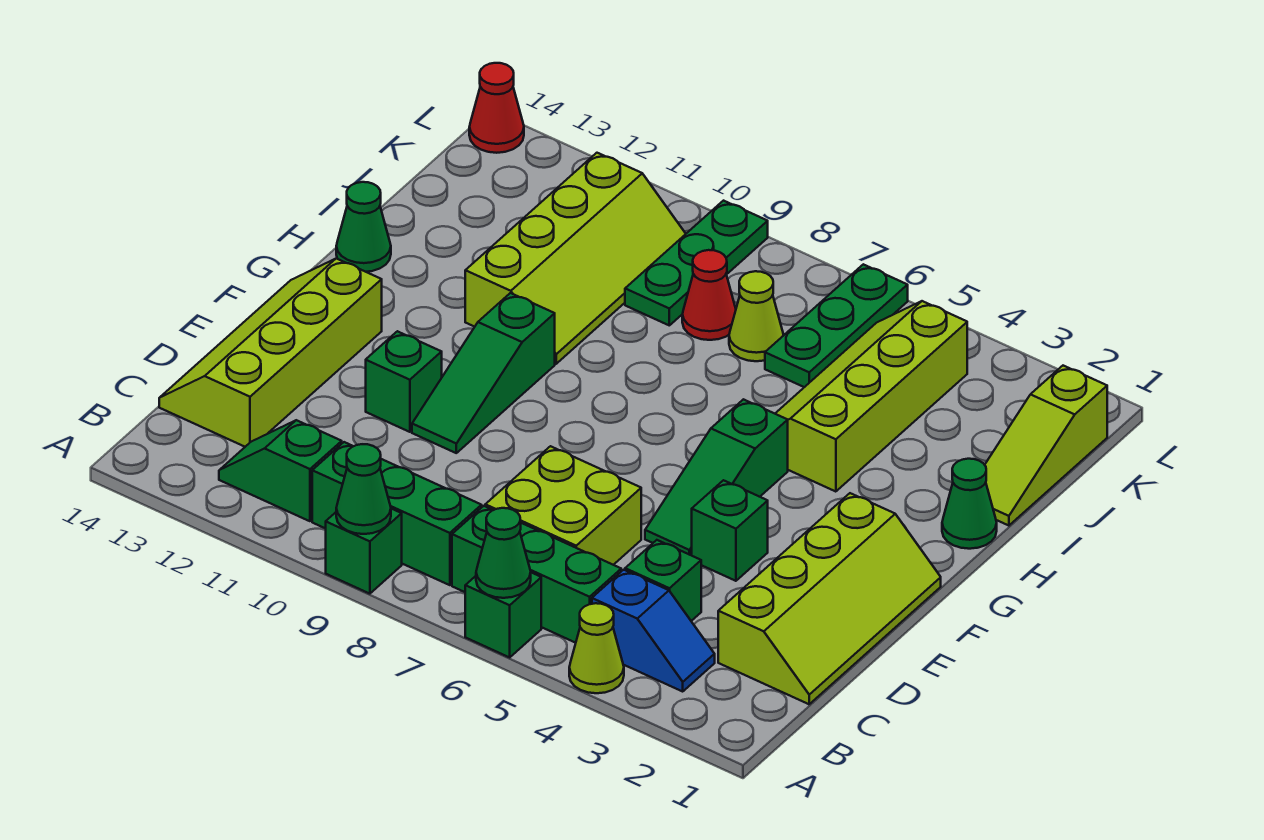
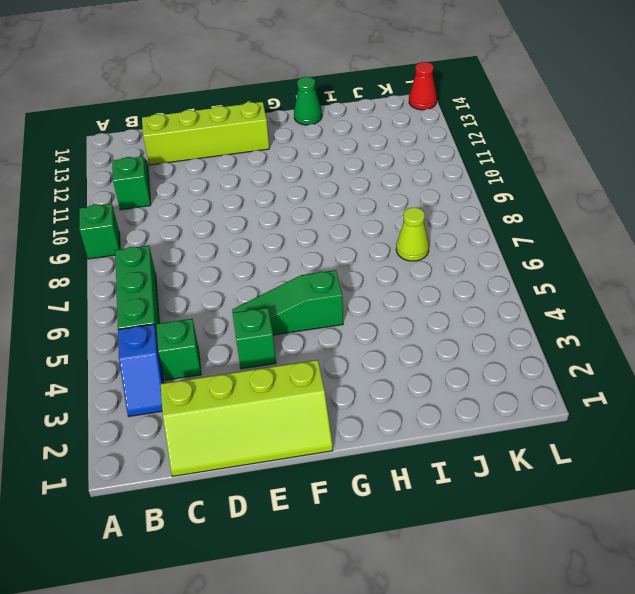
none -> lime cone A4 level 1
none -> green brick A6 level 1
none -> green brick B8:B10 level 1

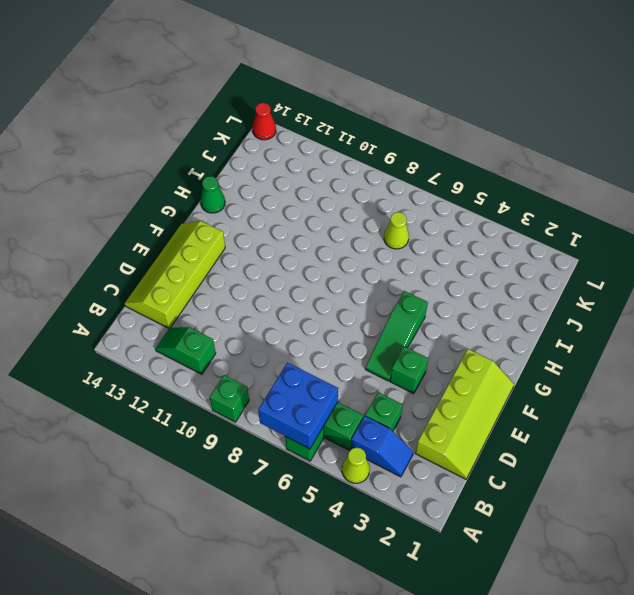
blue brick A6:B7 level 2 -> green cone A6 level 2
none -> green brick B8:B10 level 1
none -> lime brick C6:D7 level 1
none -> green slope E10:G10 level 1 top G

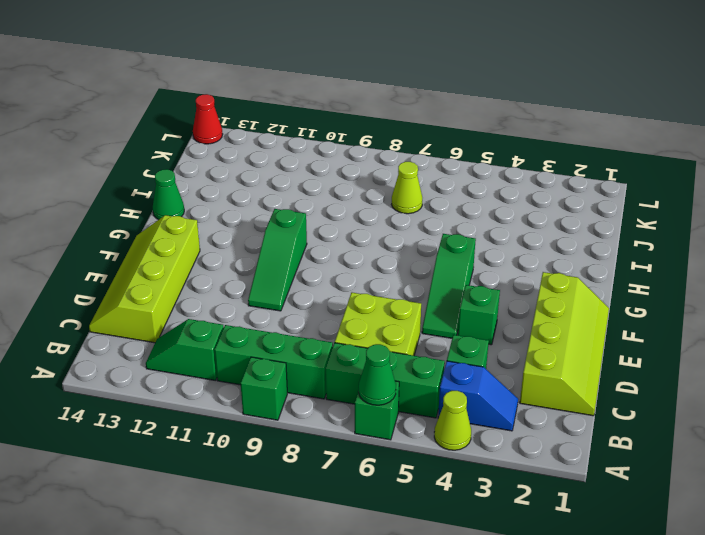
none -> green brick E11 level 1
none -> green cone H1 level 1
none -> lime slope H4:K5 level 1 top 4

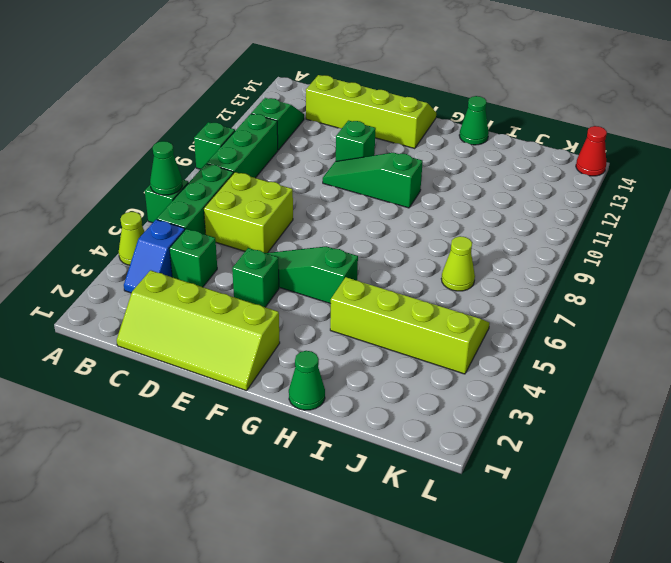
none -> lime slope H10:K11 level 1 top 11
none -> lime slope I1:K1 level 1 top K
none -> green plate J6:L6 level 1

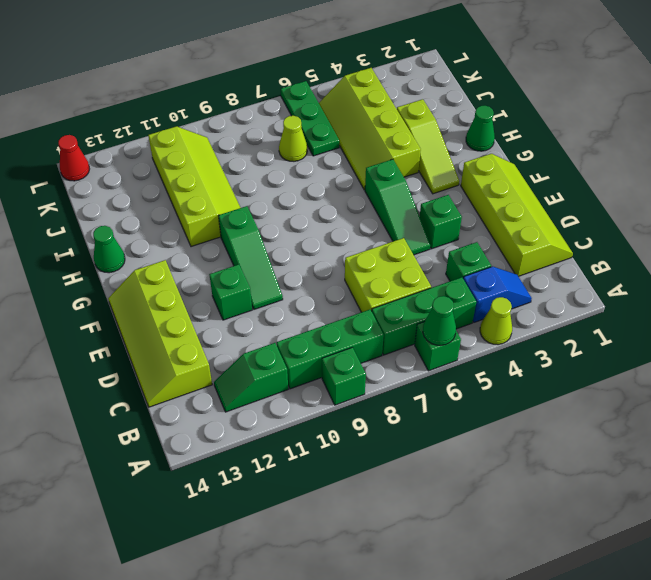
lime slope G3:I3 level 1 top I -> lime slope I1:K1 level 1 top K
none -> red cone J8 level 1
none -> green plate J9:L9 level 1
none -> green cone A9 level 2

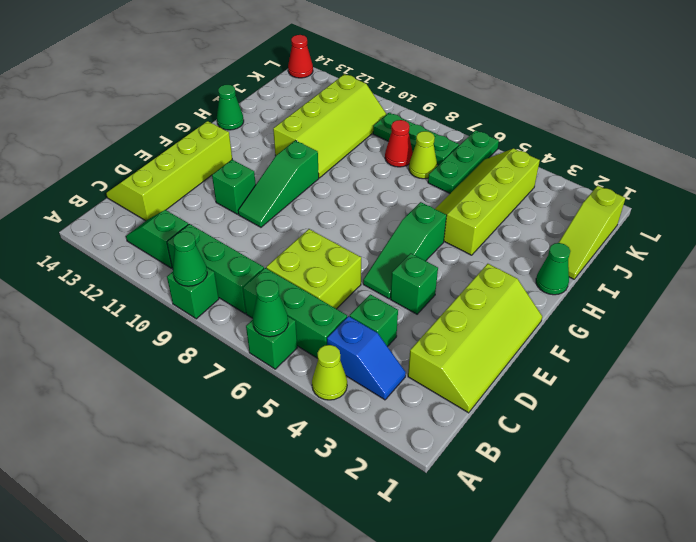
green plate K7:K9 level 1 -> green plate J9:L9 level 1

